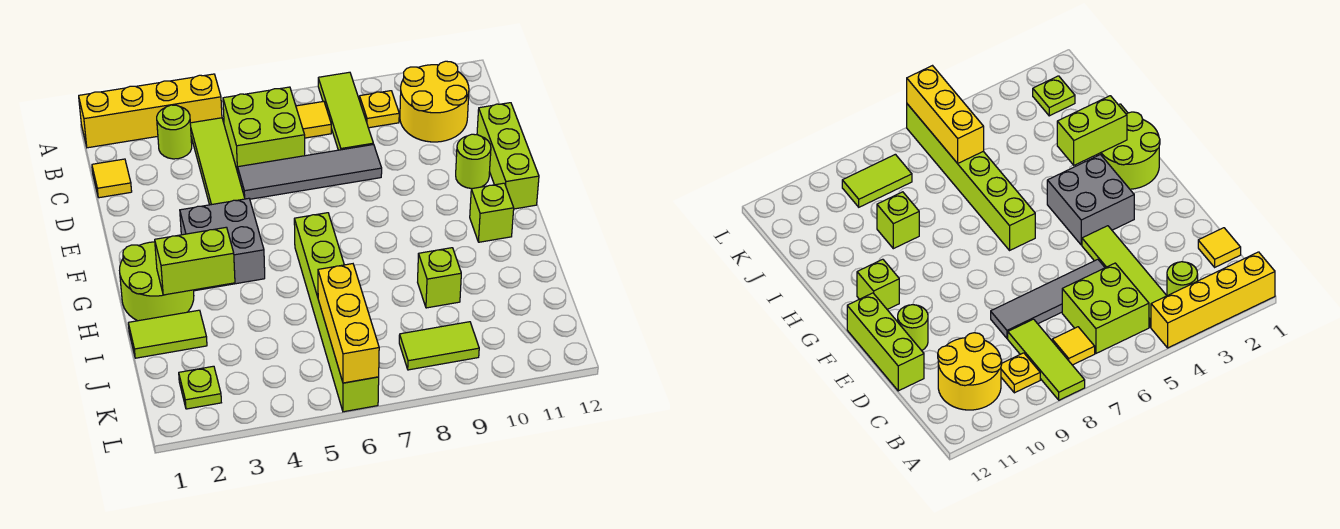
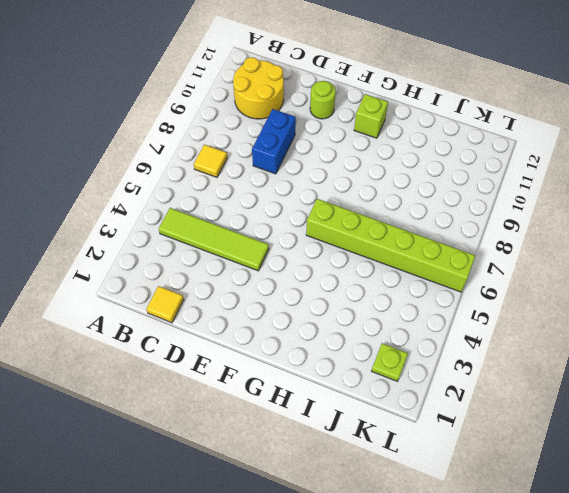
blue brick D8:D9 level 1 -> grey tile D5:D8 level 1
none -> yellow brick A1:A4 level 1
none -> lime tile A8:C8 level 1
none -> lime round brick B3 level 1

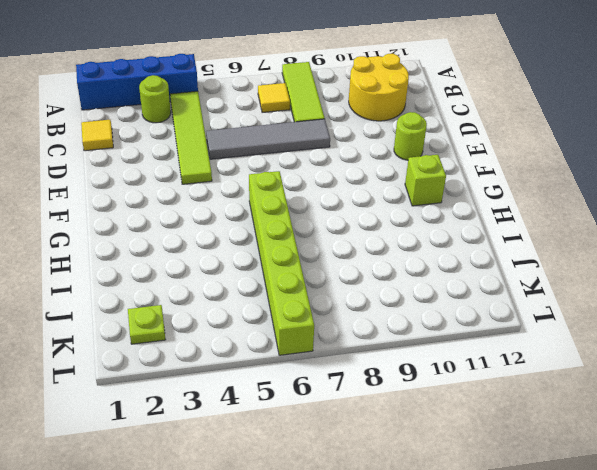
blue brick A1:A4 level 1 -> yellow brick A1:A4 level 1
none -> lime brick B5:C6 level 1
none -> yellow plate B9 level 1
none -> lime brick D12:F12 level 1

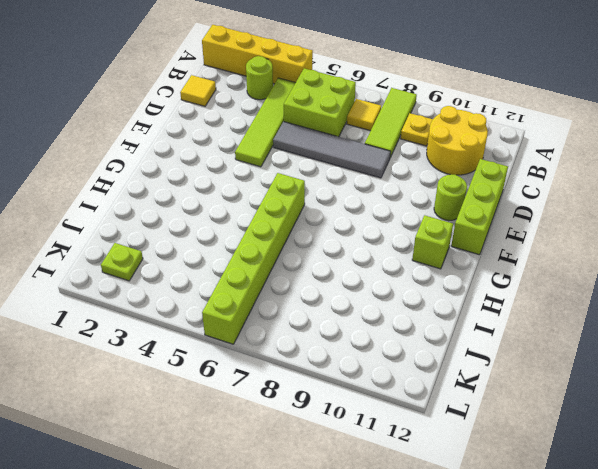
none -> grey brick F3:G4 level 1
none -> lime round brick G1:H2 level 1
none -> lime tile I1:I2 level 1

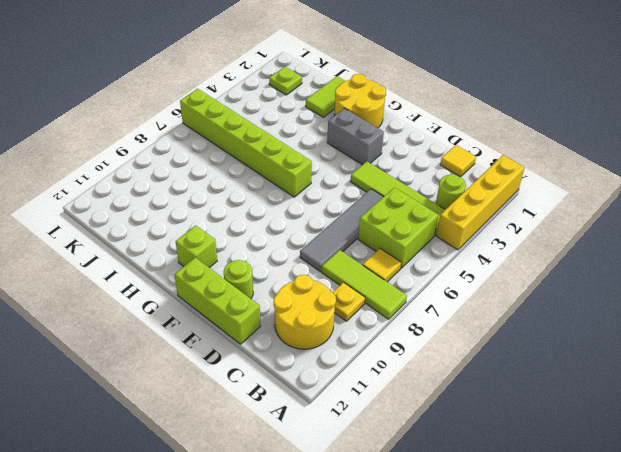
grey brick F3:G3 level 1 -> grey brick F3:G4 level 1
yellow round brick G1:H2 level 1 -> lime round brick G1:H2 level 1
none -> lime brick I9 level 1
none -> lime tile K8:K9 level 1
none -> lime brick H2:H3 level 2

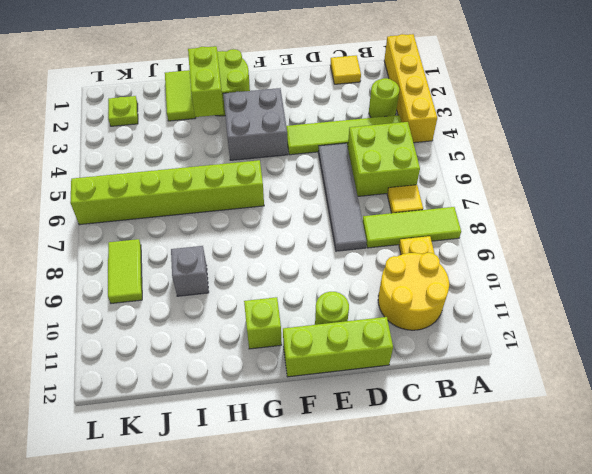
grey brick I9 level 1 -> lime brick I9 level 1
none -> yellow brick J6:L6 level 2

